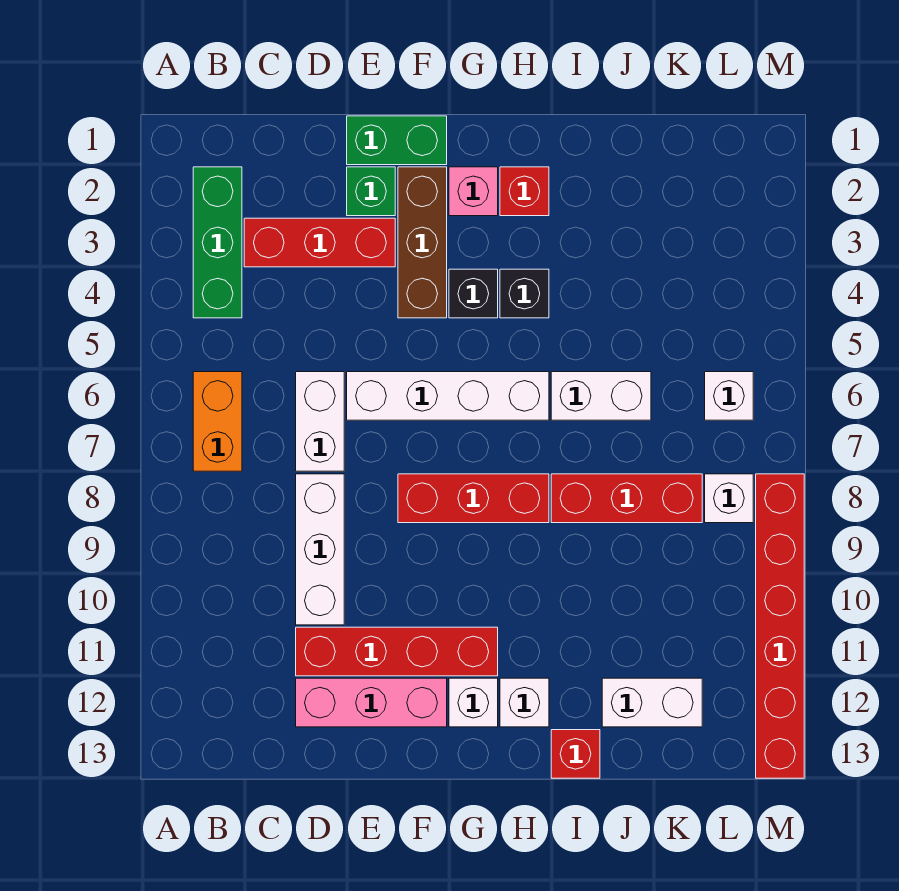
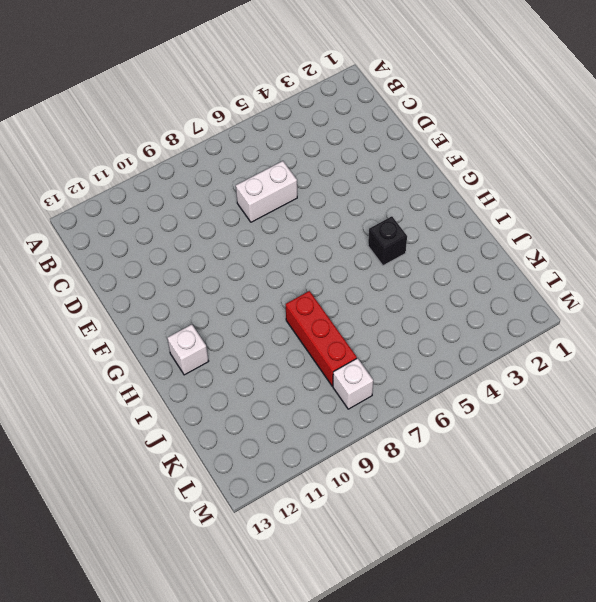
none -> green brick B2:B4 level 1
none -> orange brick B6:B7 level 1
none -> red brick C3:E3 level 1

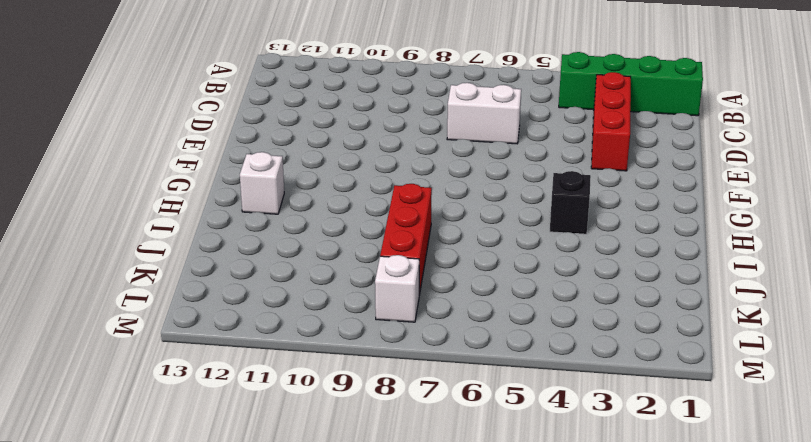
green brick B1:B4 level 1 -> green brick B2:B4 level 1
none -> orange brick B6:B7 level 1
none -> white brick D8:D10 level 1
none -> red brick D11:G11 level 1

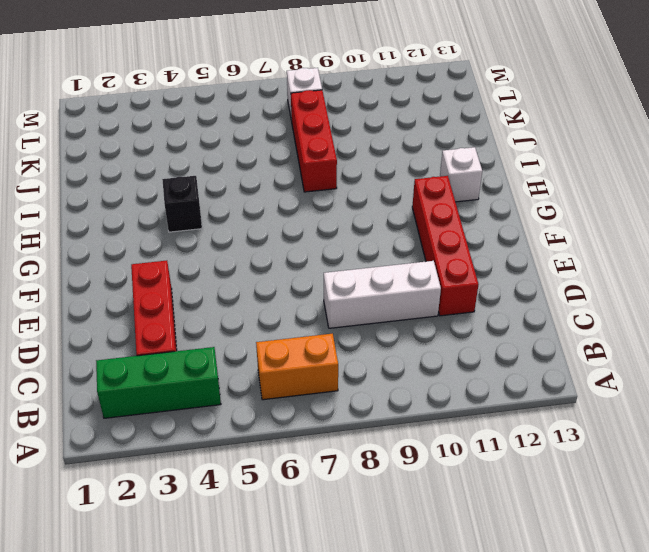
none -> white brick D6:D7 level 1
none -> pink brick D12:F12 level 1
none -> green brick E1:F1 level 1

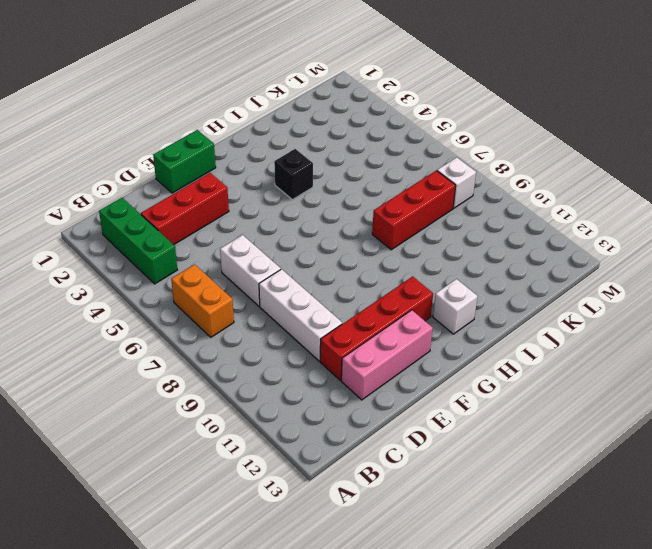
none -> green brick E2 level 1
none -> white brick E6:H6 level 1
none -> brown brick F2:F4 level 1

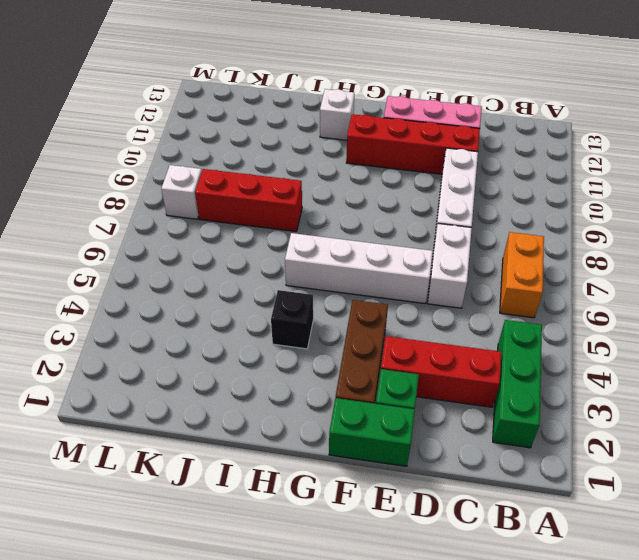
none -> red brick F8:H8 level 1
none -> pink brick G2 level 1
none -> black brick G4 level 1

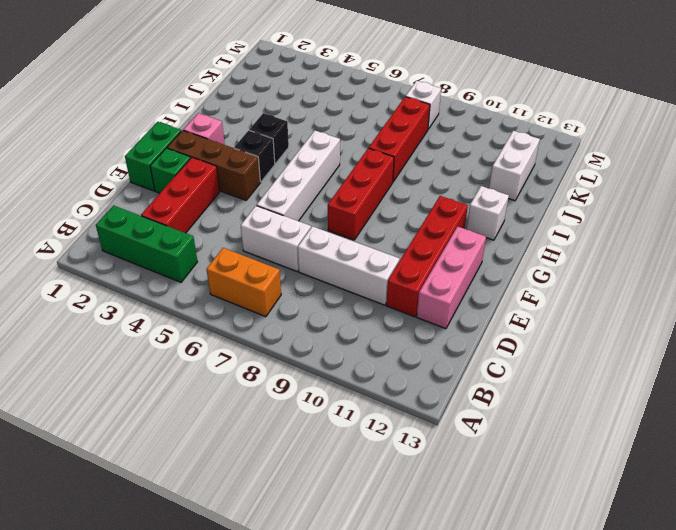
none -> white brick G12 level 1
none -> red brick H2 level 1
none -> white brick I6:J6 level 1

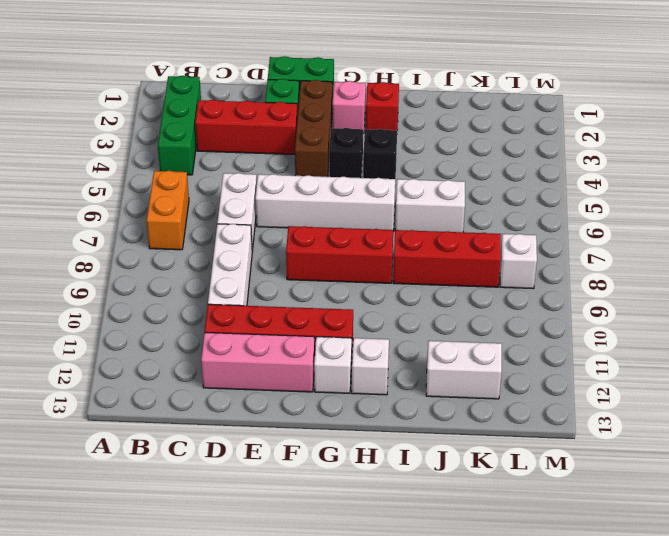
none -> red brick I13 level 1
none -> white brick L6 level 1
none -> red brick M8:M13 level 1

